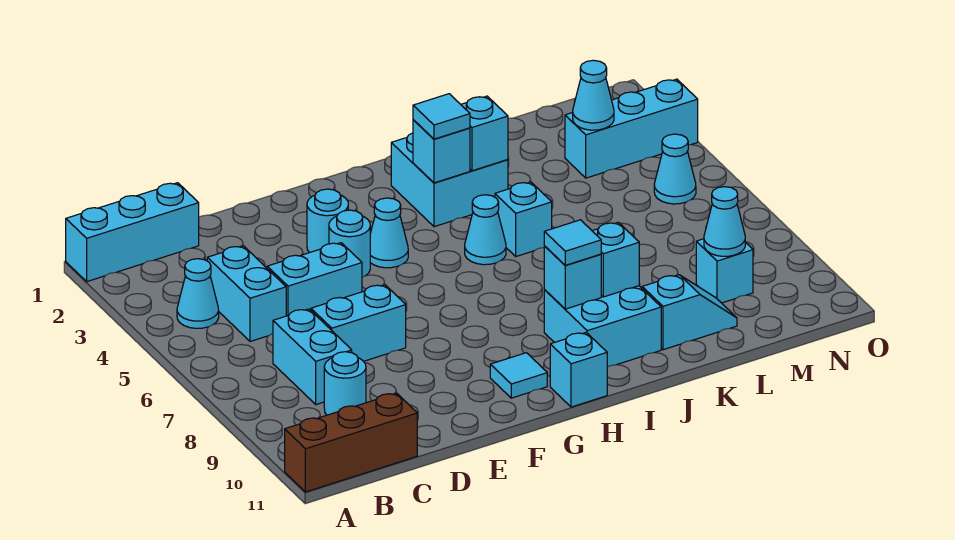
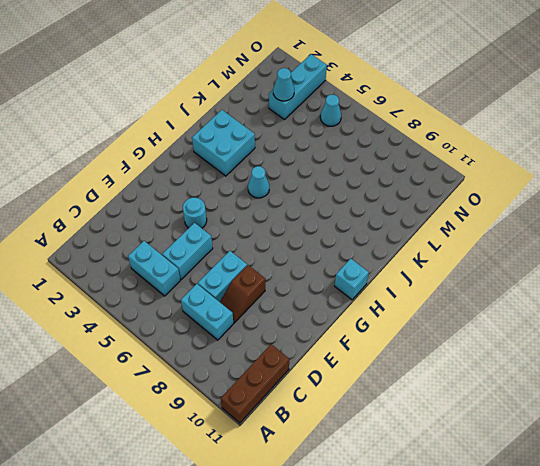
brown slope D8:E8 level 1 top E -> none
none -> cyan brick A1:C1 level 1
none -> cyan cone B4 level 1
none -> cyan round brick C9 level 1

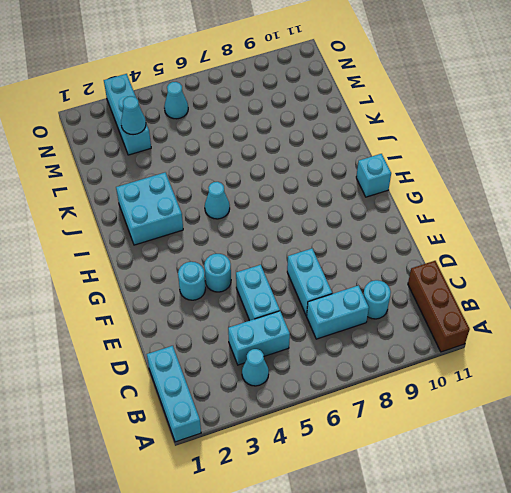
none -> cyan cone G4 level 1
none -> cyan tile G10 level 1
none -> cyan brick I9:J10 level 1

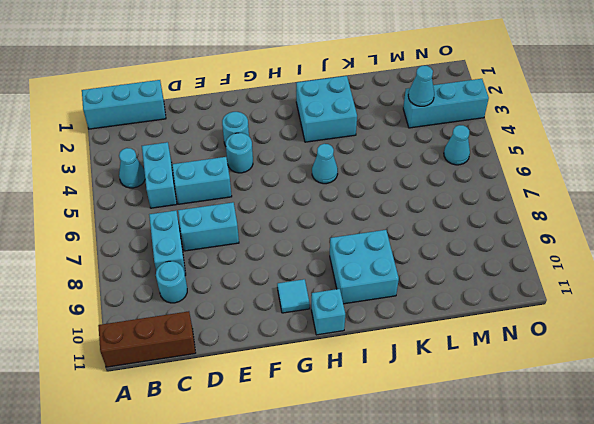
none -> cyan cone G4 level 1
none -> cyan brick J5 level 1
none -> cyan slope K10:L10 level 1 top K

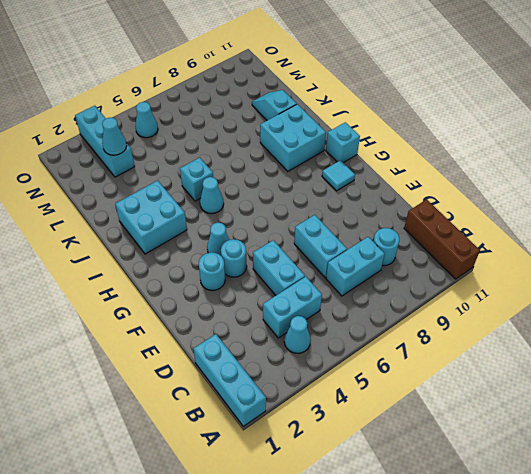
none -> cyan brick M9 level 1
none -> cyan brick I3 level 2
none -> cyan brick I9 level 2

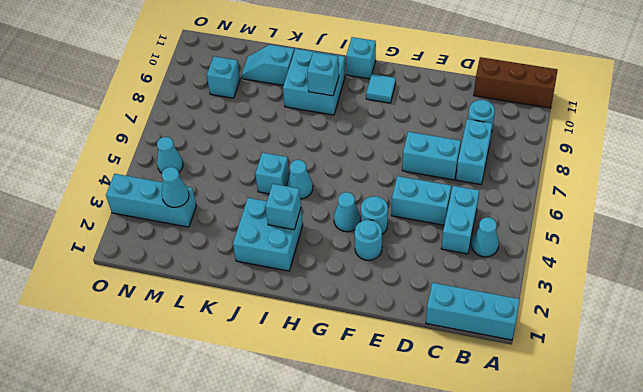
none -> cyan brick J3 level 2
none -> cyan brick J9 level 2
none -> cyan cone M9 level 2

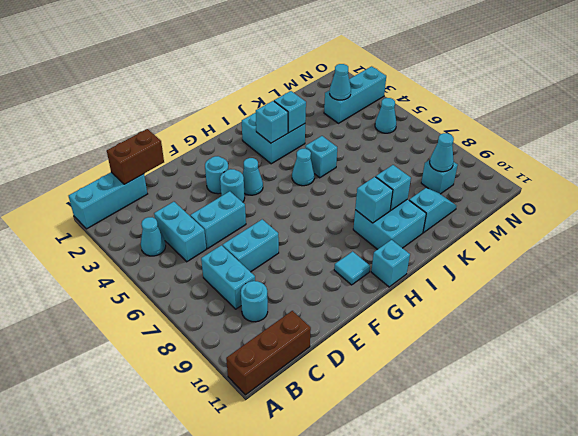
brown brick C1:D1 level 2 -> none
none -> cyan tile I3 level 3
none -> cyan tile I9 level 3

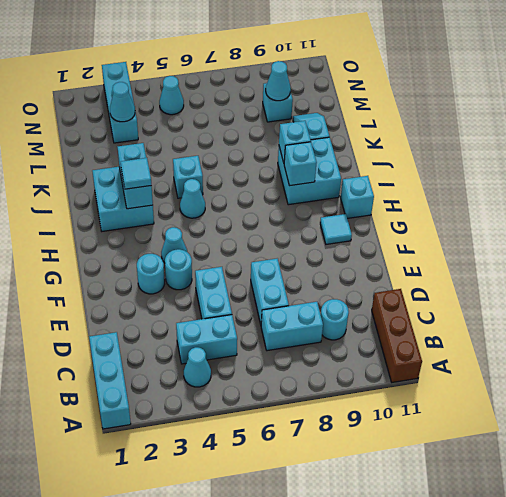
none -> cyan tile I9 level 3

